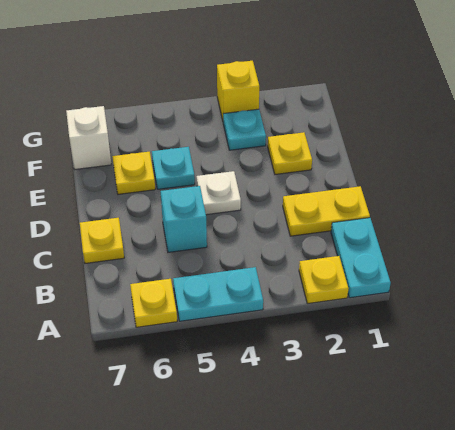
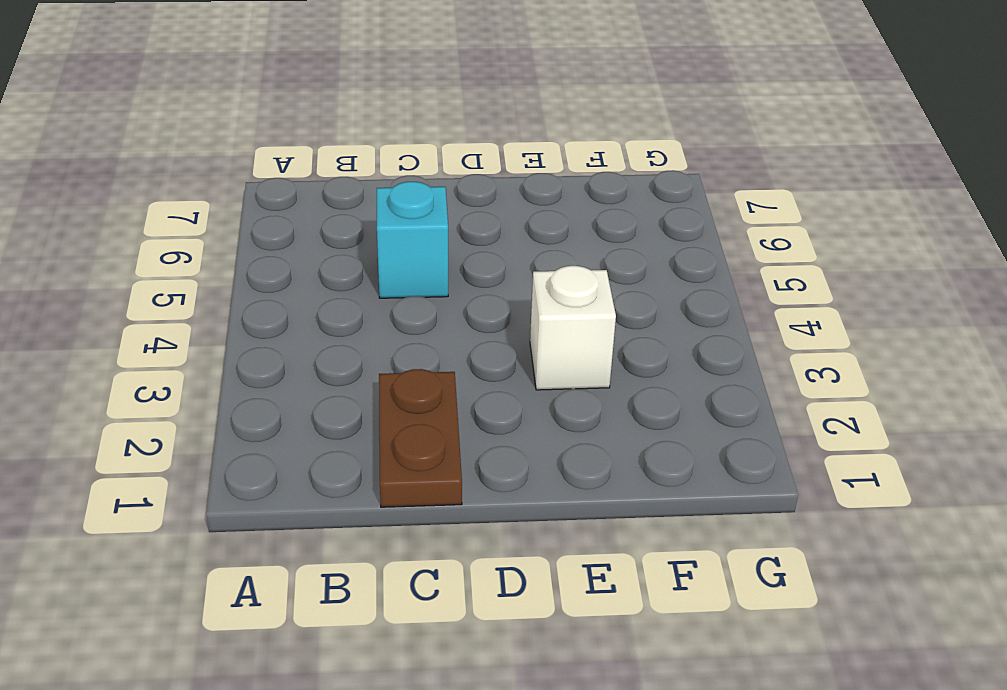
brown plate C1:C2 level 1 -> yellow plate C1:C2 level 1
white brick E3 level 1 -> white brick F7 level 1
none -> cyan plate A1:B1 level 1
none -> yellow plate A2 level 1
none -> cyan plate A4:A5 level 1

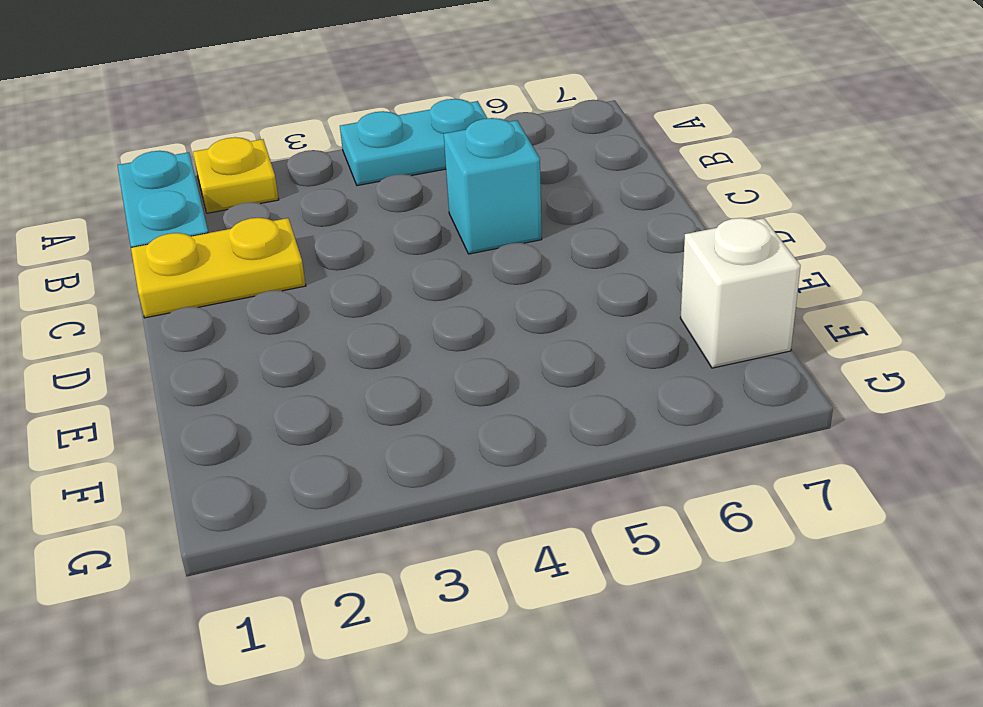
none -> yellow plate A6 level 1
none -> yellow plate C7 level 1
none -> white plate D4 level 1

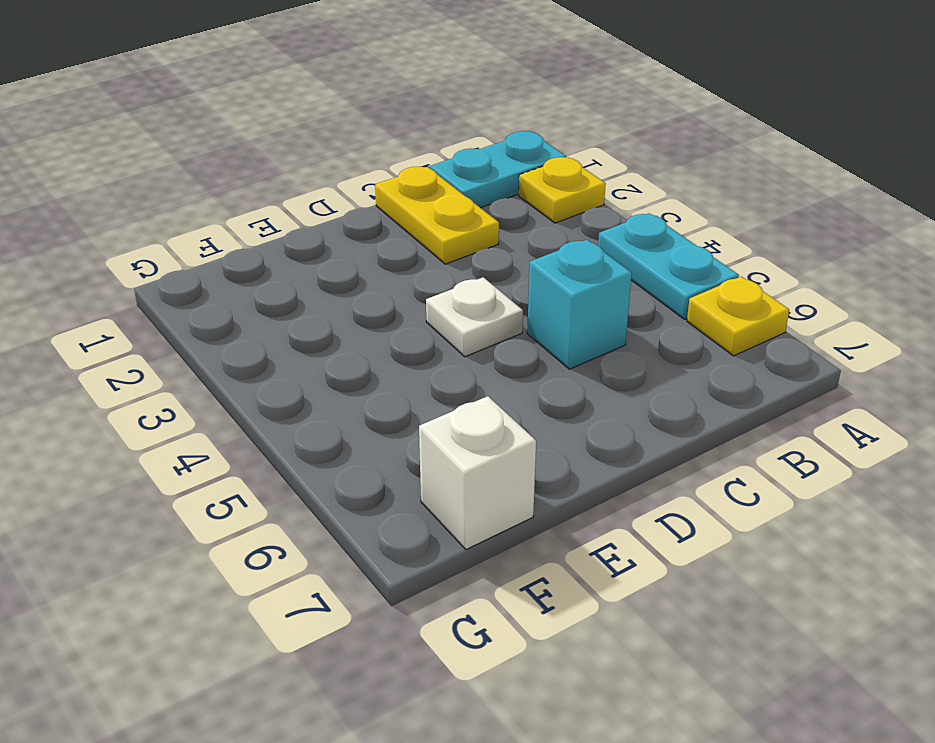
none -> yellow plate C7 level 1
none -> yellow plate E2 level 1
none -> cyan plate E5 level 1

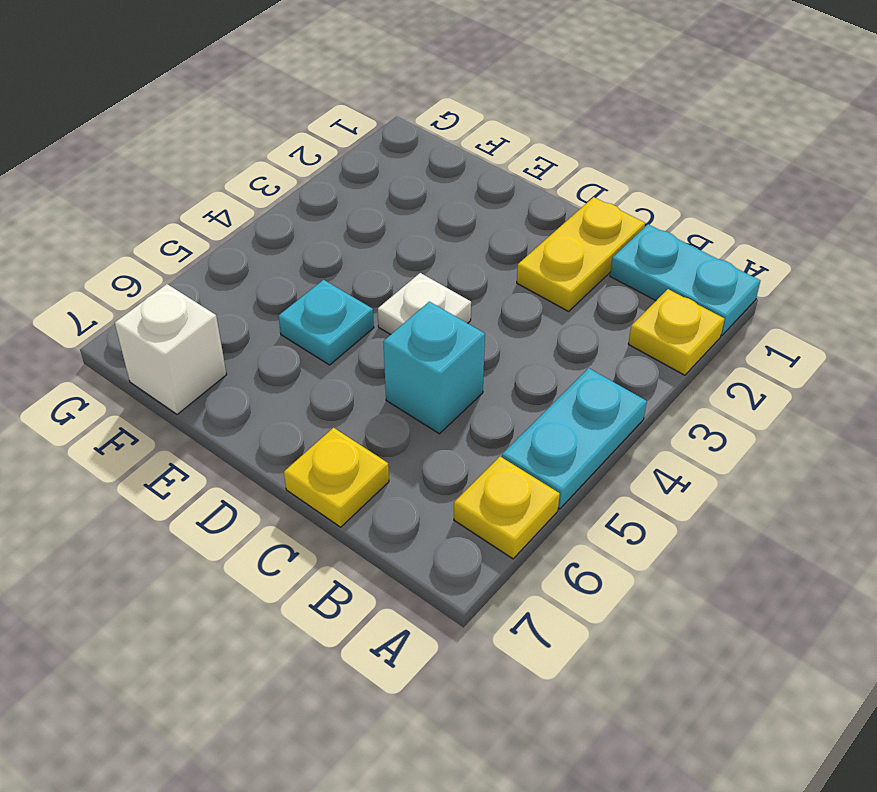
none -> yellow plate E2 level 1
none -> yellow plate E6 level 1
none -> cyan plate F3 level 1

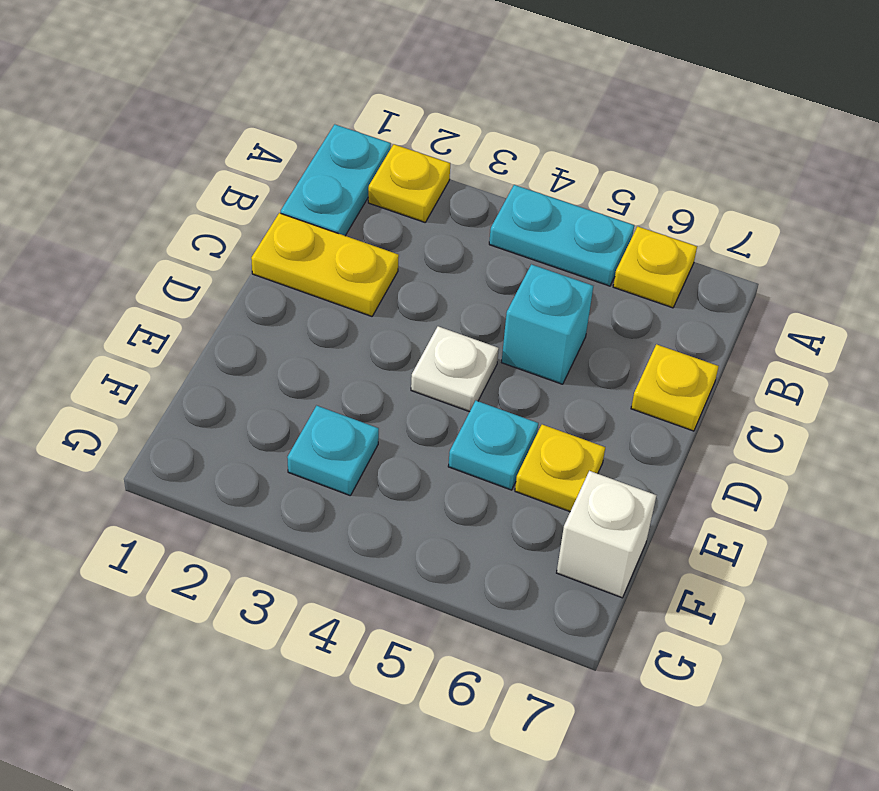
none -> yellow plate E2 level 1
none -> yellow brick G3 level 1

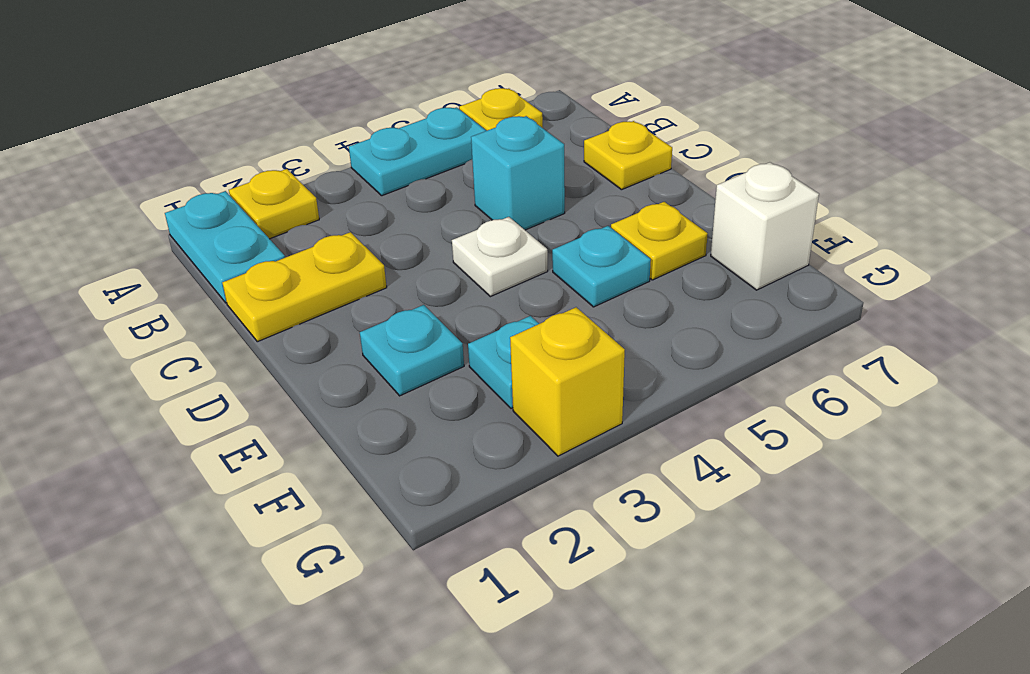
cyan plate E2 level 1 -> yellow plate E2 level 1

